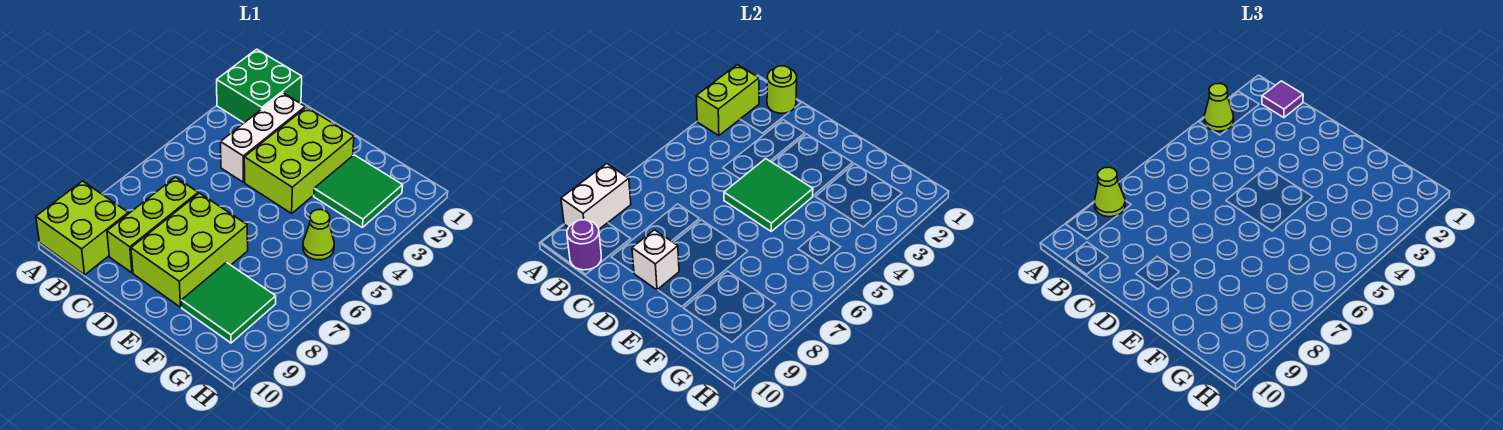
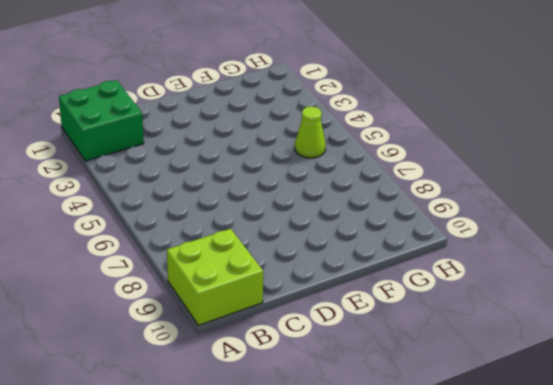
none -> white brick C2:C4 level 1
none -> lime brick C7:C9 level 1
none -> lime brick D2:E4 level 1

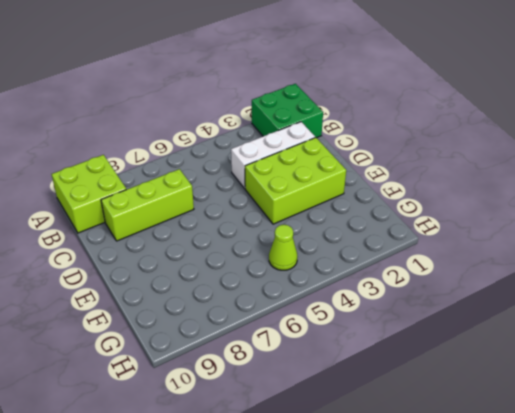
none -> lime brick D7:E9 level 1
none -> green tile F2:G3 level 1
none -> green tile F8:G9 level 1

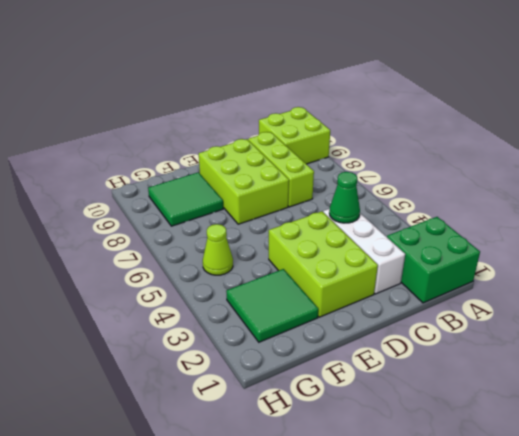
green cone C4 level 2 -> none
none -> lime brick A2:A3 level 2
none -> white brick A8:A9 level 2
none -> lime round brick B1 level 2

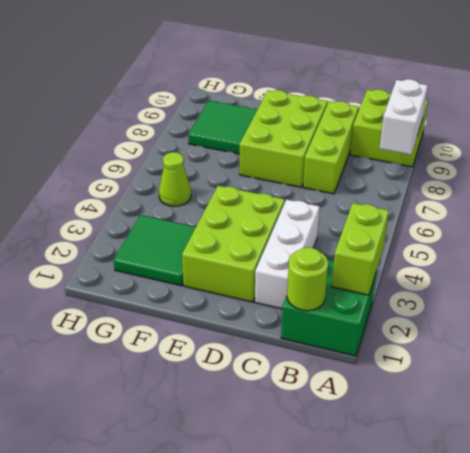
none -> purple round brick B10 level 2
none -> green tile D4:E5 level 2
none -> white brick D9 level 2

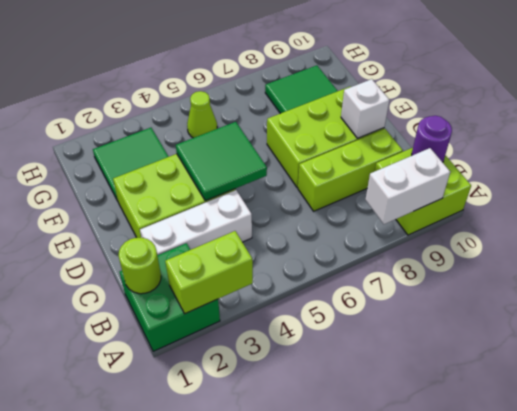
none -> lime cone A3 level 3
none -> lime cone A8 level 3
none -> purple tile B1 level 3

